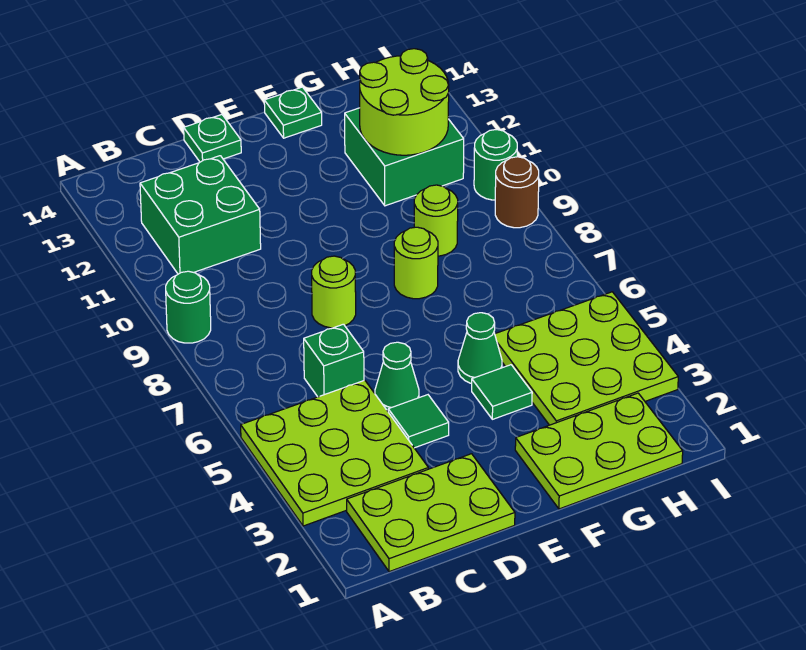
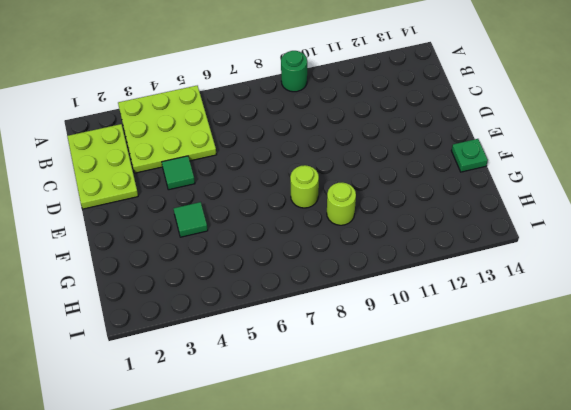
none -> green brick B11:C12 level 1
none -> green brick C6 level 1
none -> green cone D5 level 1

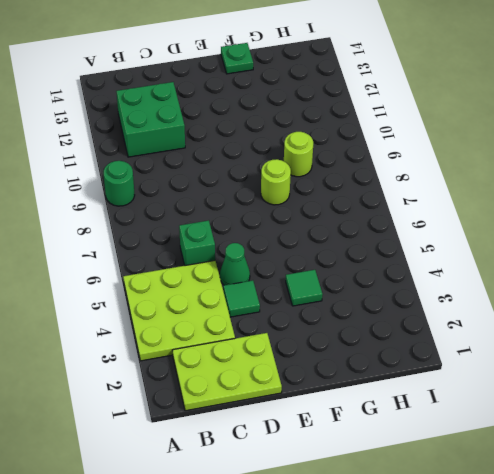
none -> lime round brick D8 level 1
none -> green plate D14 level 1
none -> lime plate F1:H2 level 1

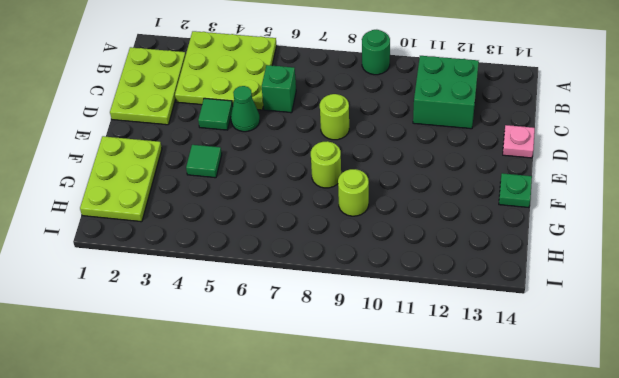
pink plate D14 level 1 -> green plate D14 level 1
none -> green cone F5 level 1
none -> lime plate G3:I5 level 1
none -> green brick G11:H12 level 1

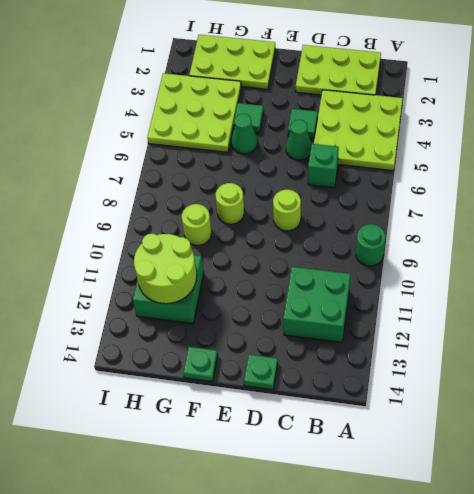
none -> brown round brick I9 level 1
none -> green round brick I10 level 1

